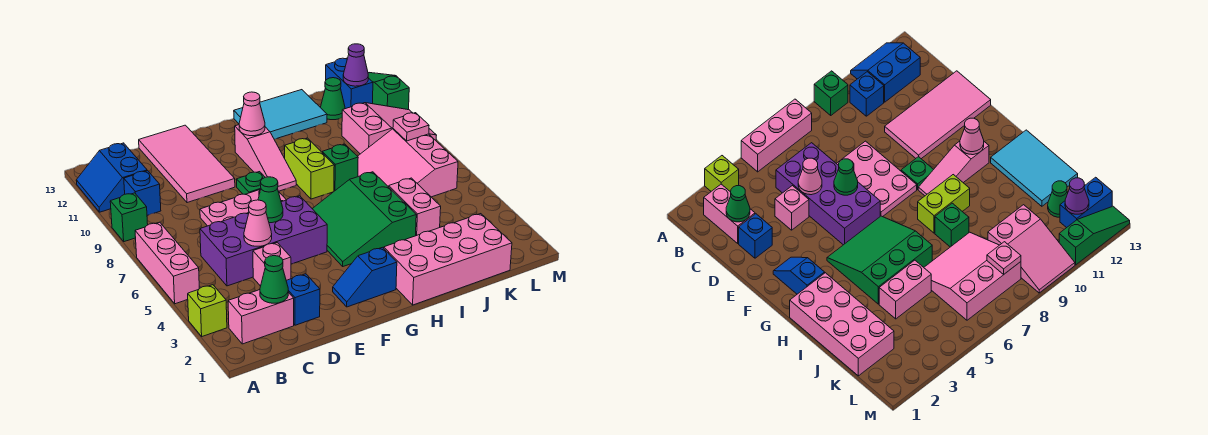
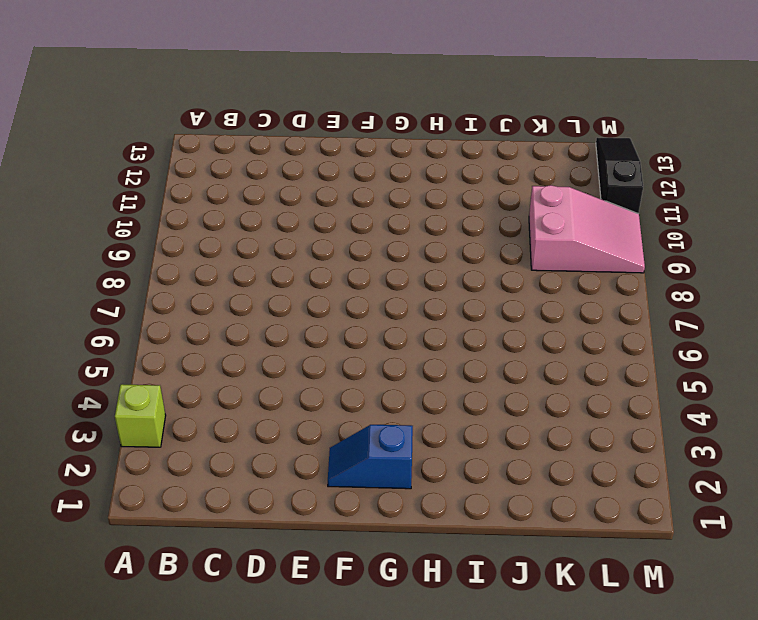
black slope M11:M13 level 1 top 11 -> green slope M11:M13 level 1 top 11
none -> pink brick A5:A7 level 1
none -> green brick A9 level 1
none -> blue slope A11:B12 level 1 top B
none -> pink brick B2:C2 level 1

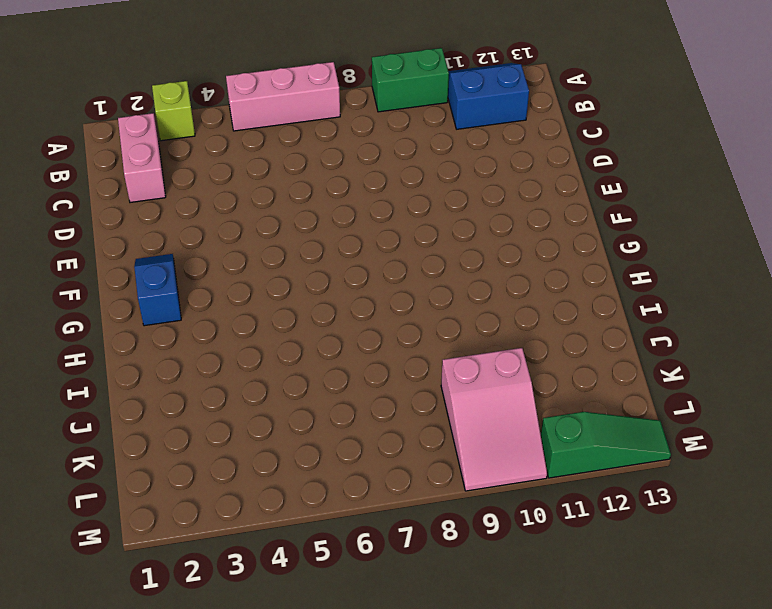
green brick A9:A10 level 1 -> green brick A9 level 1
none -> blue brick B10 level 1
none -> purple brick C5:F6 level 1
none -> blue brick D2 level 1
none -> pink brick D4 level 1

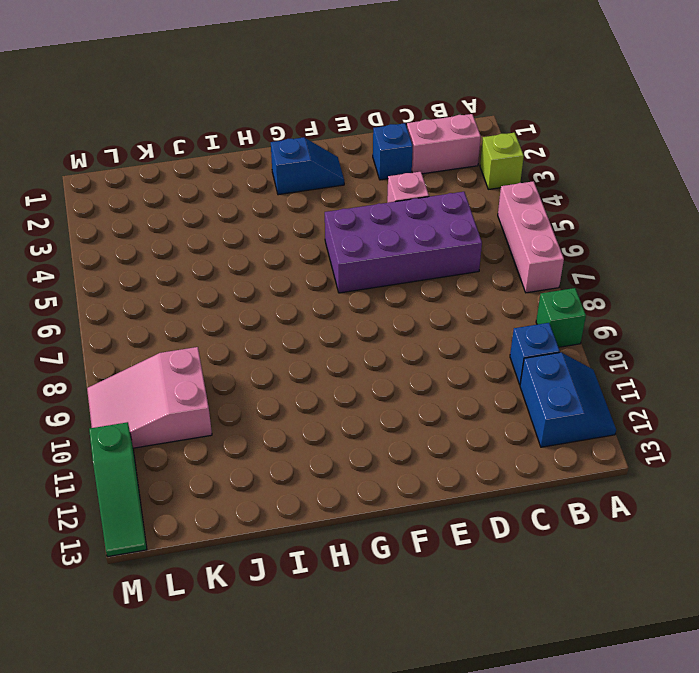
none -> pink plate D7:F8 level 1
none -> pink tile D10:E13 level 1
none -> green plate F9 level 1
none -> green slope G4:I6 level 1 top I

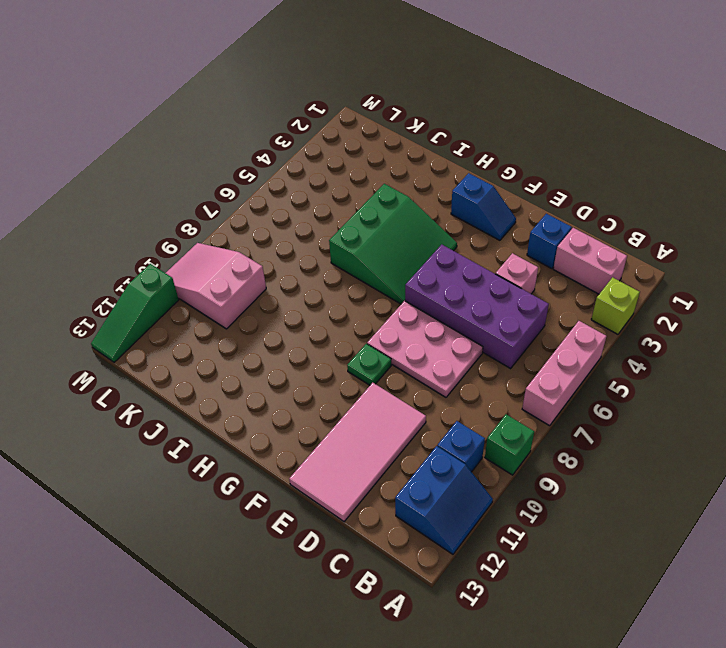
none -> pink slope G9:G11 level 1 top 11
none -> pink brick H1:K2 level 1
none -> lime brick H8:H9 level 1
none -> cyan tile H12:J13 level 1

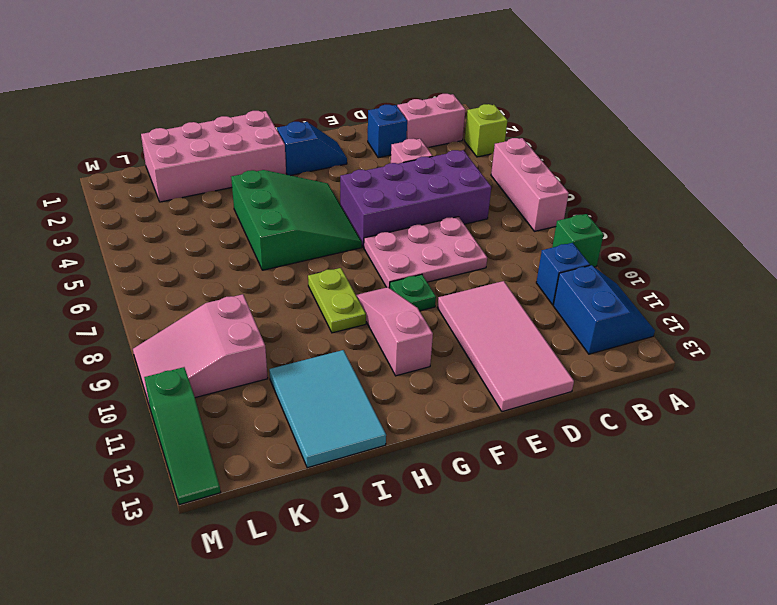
lime plate H8:H9 level 1 -> lime brick H8:H9 level 1
cyan tile I11:J13 level 1 -> cyan tile H12:J13 level 1
none -> green brick I8 level 1
none -> pink brick J4:J5 level 1
none -> pink slope J6:L8 level 1 top L
none -> green cone K12 level 1

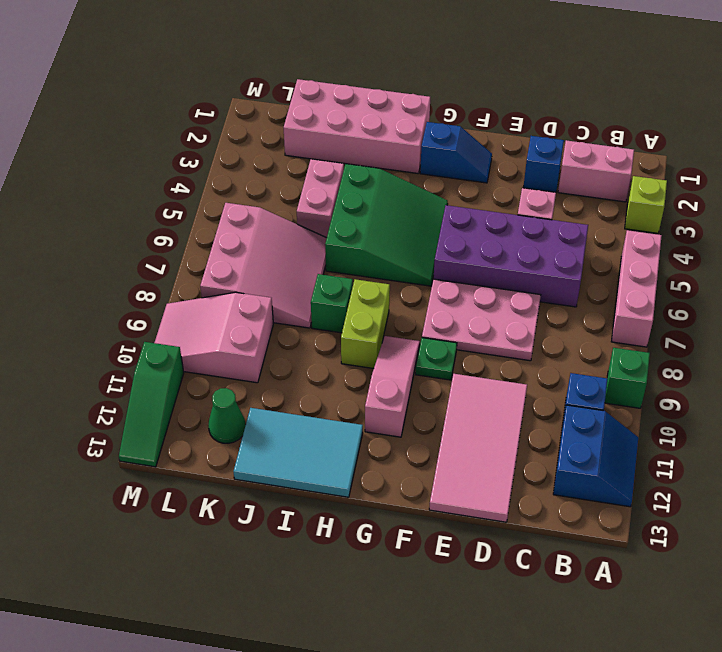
none -> blue brick L12:L13 level 1
none -> green cone C2 level 2
none -> pink cone D5 level 2
none -> green cone E6 level 2

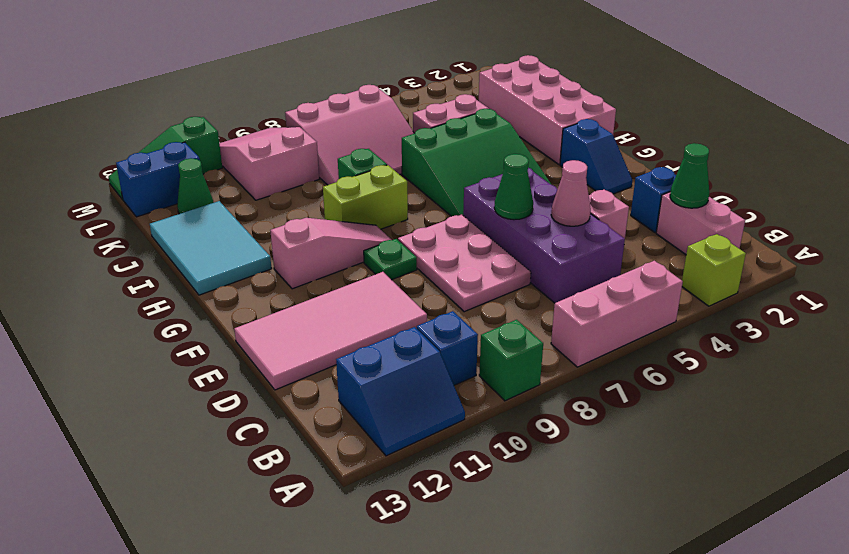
none -> pink cone G11 level 2
none -> pink plate L8 level 2
none -> purple cone L12 level 2

